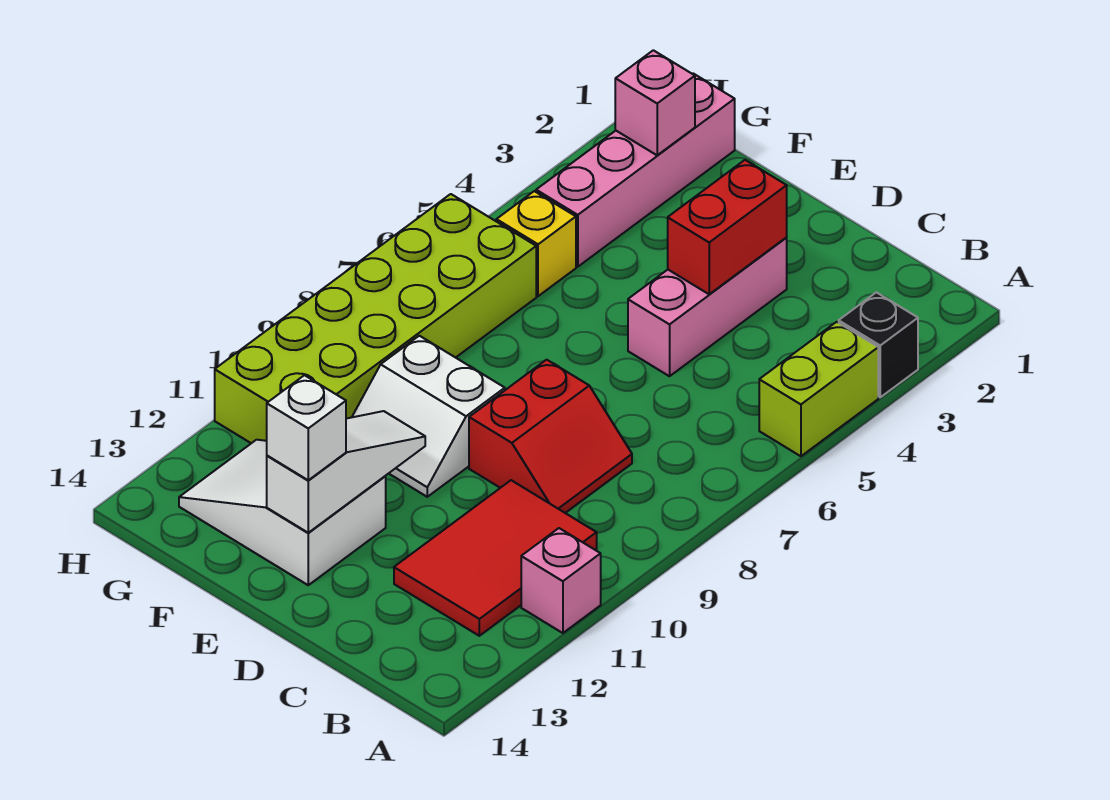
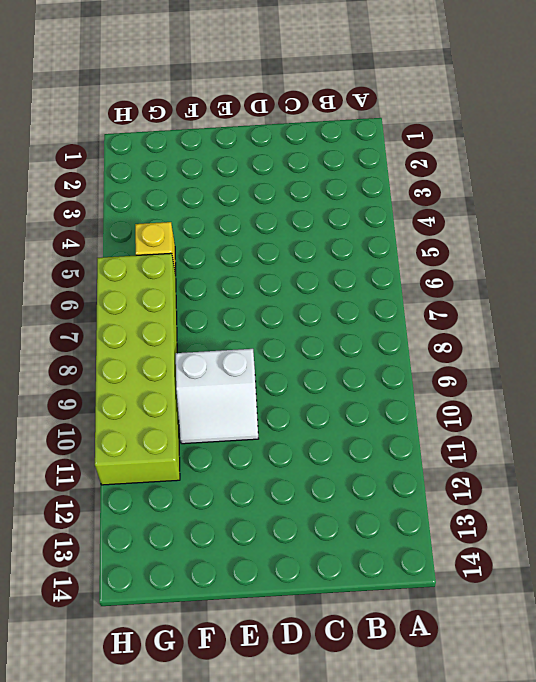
none -> black brick A3 level 1
none -> lime brick A4:A5 level 1
none -> pink brick A11 level 1

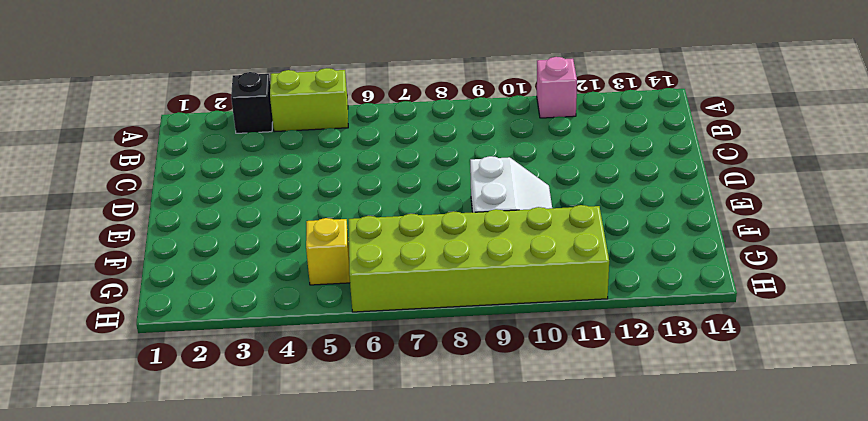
none -> red tile B10:C12 level 1
none -> red slope C8:D9 level 1 top D
none -> pink brick D3:D5 level 1

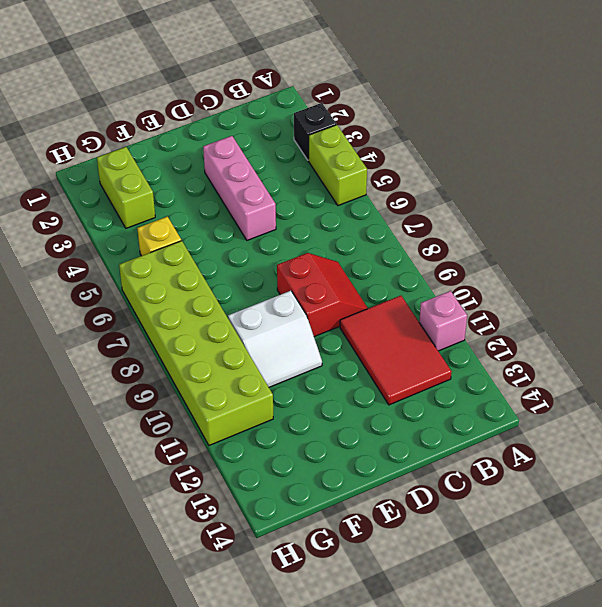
lime brick G2:G3 level 1 -> pink brick G1:G4 level 1
none -> white slope E12:G13 level 1 top E
none -> red brick D3:D4 level 2
none -> white slope E11:E13 level 2 top 13

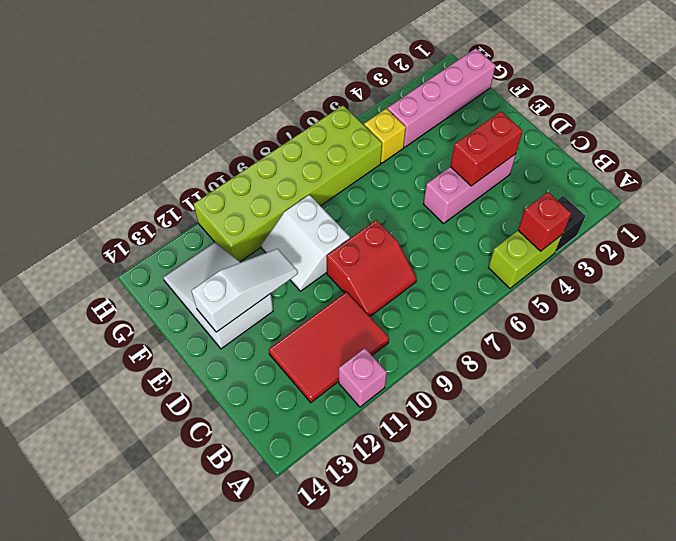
red brick A4 level 2 -> none
none -> pink brick G2 level 2
none -> white brick E13 level 3

